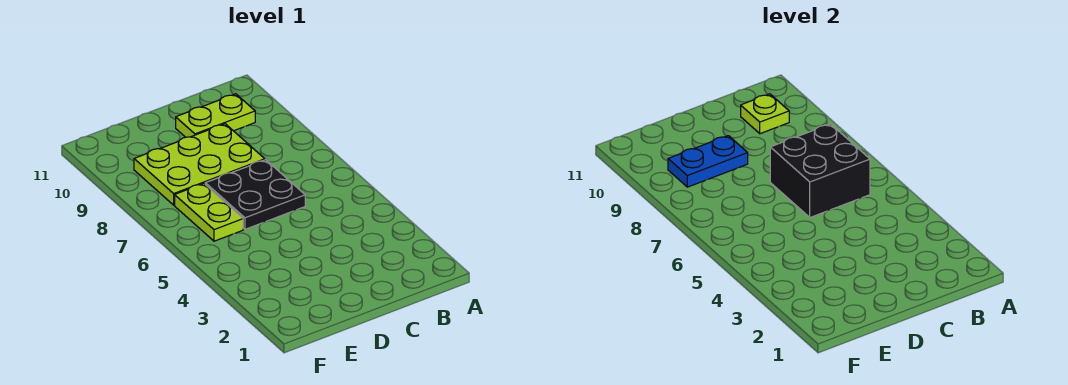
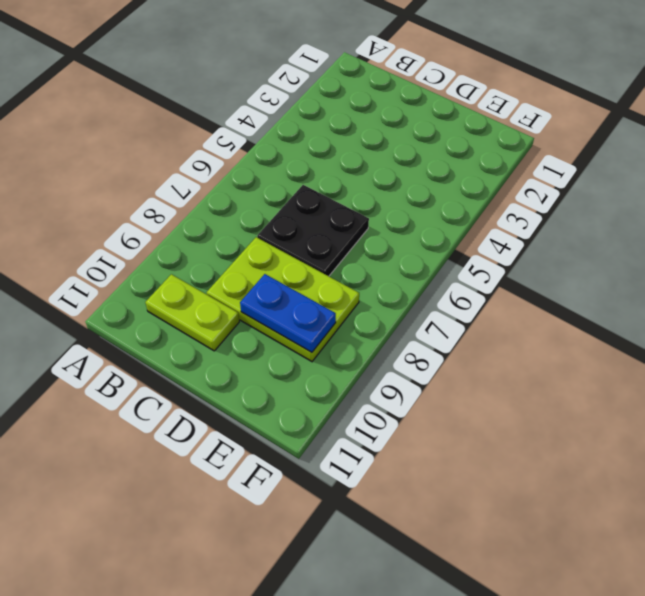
none -> lime plate E6:E7 level 1
none -> black brick B6:C7 level 2

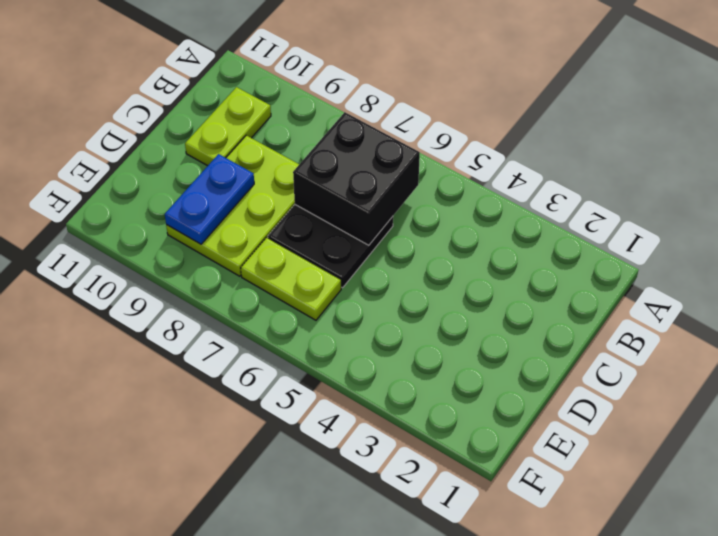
none -> lime plate B10 level 2

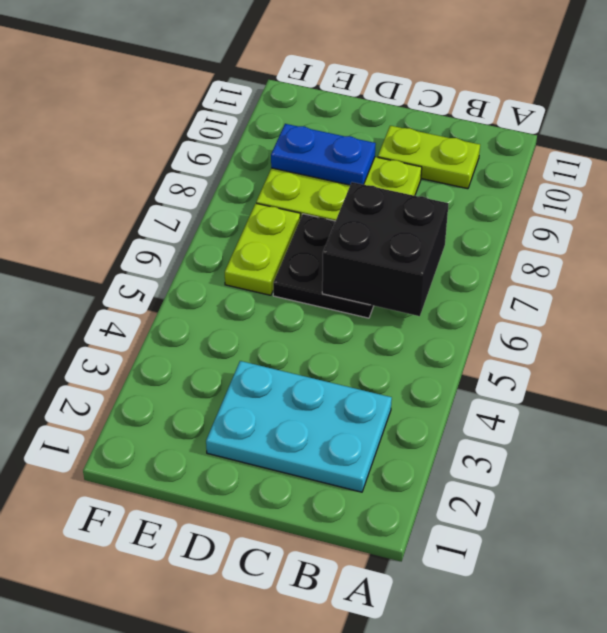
cyan plate B2:D3 level 1 -> none
none -> lime plate B10 level 2

